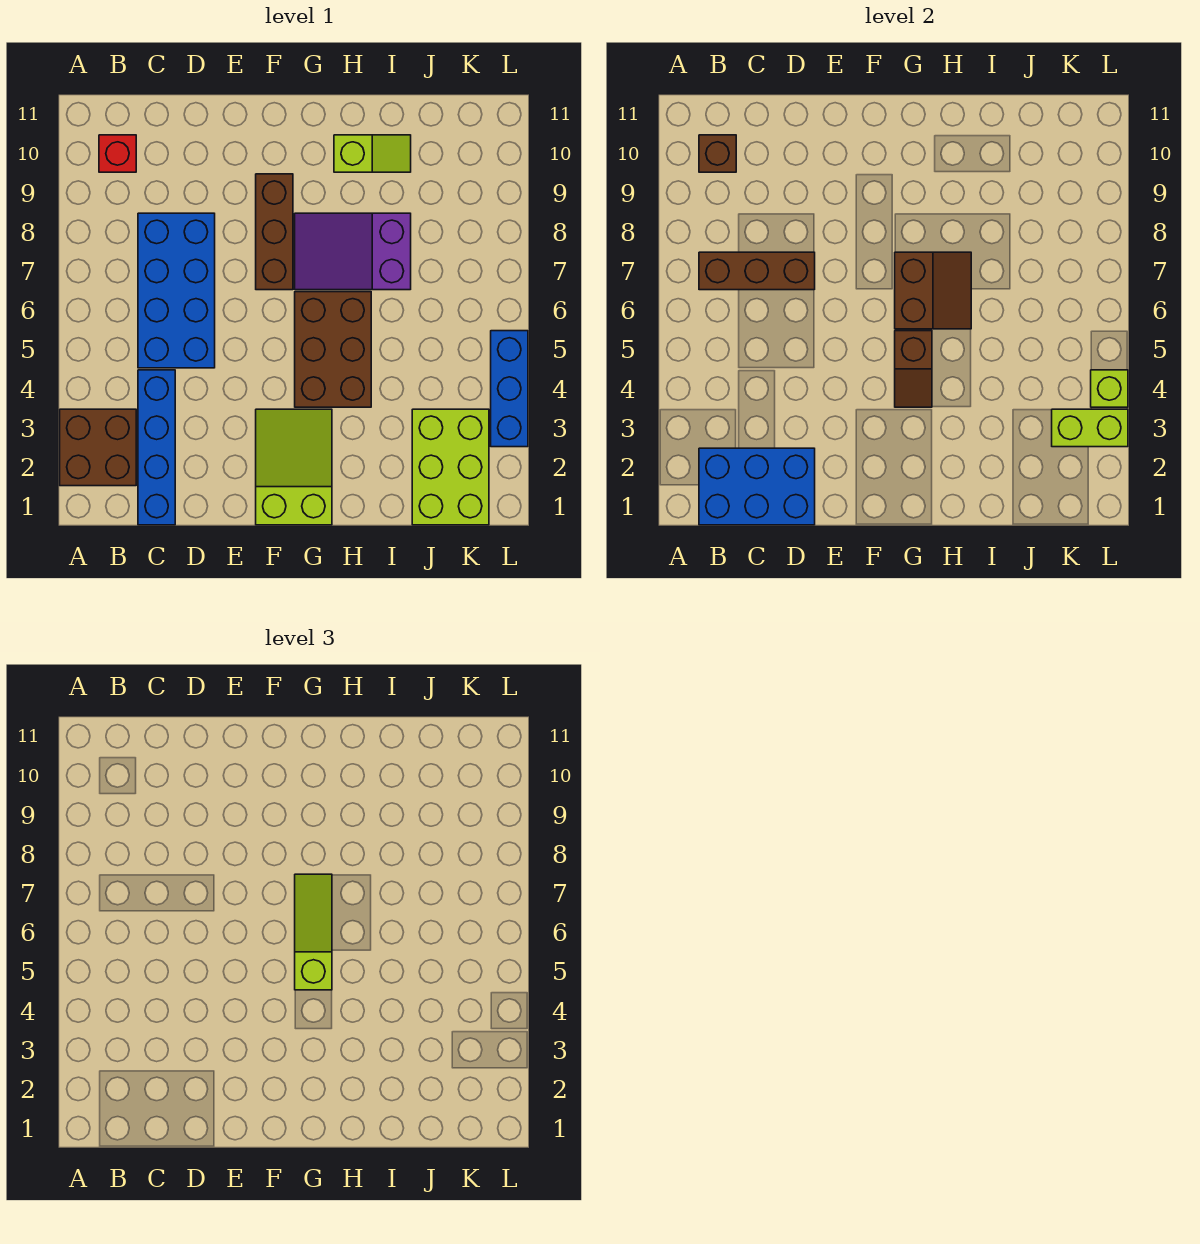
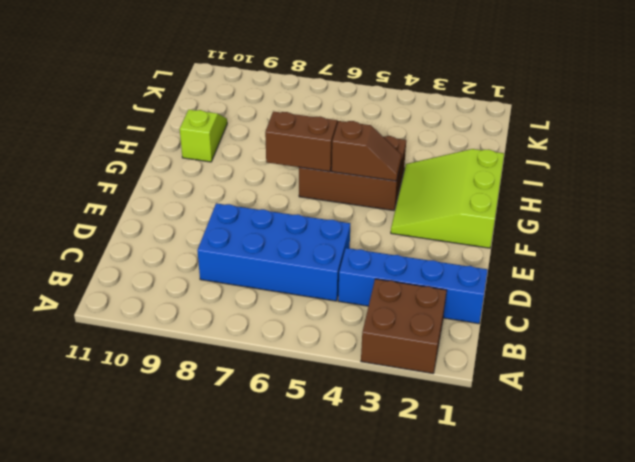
lime slope F1:H3 level 1 top 1 -> lime slope F1:G3 level 1 top 1
none -> red brick B10 level 1
none -> brown brick F7:F9 level 1
none -> purple slope G7:I8 level 1 top I

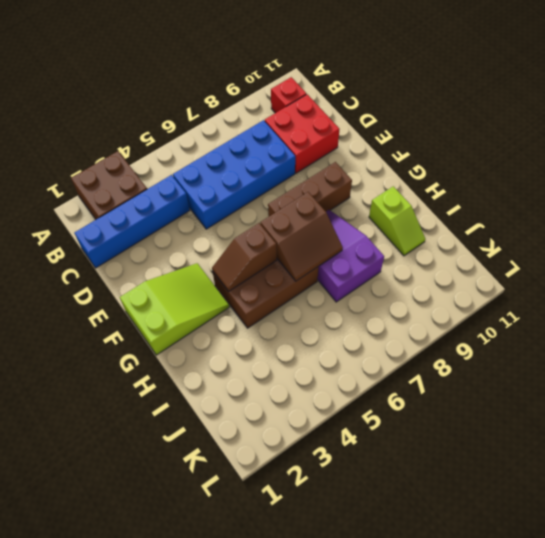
red brick C9:D10 level 1 -> none
none -> lime brick J1:K3 level 1
none -> blue brick L3:L5 level 1
none -> blue brick B1:D2 level 2

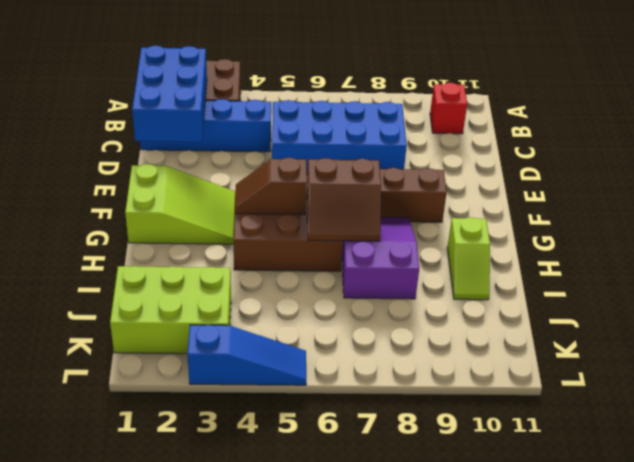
blue slope L3:L5 level 1 top 3 -> blue brick L3:L5 level 1
none -> brown brick B7:D7 level 2
none -> brown brick B10 level 2
none -> lime brick K3:L3 level 2

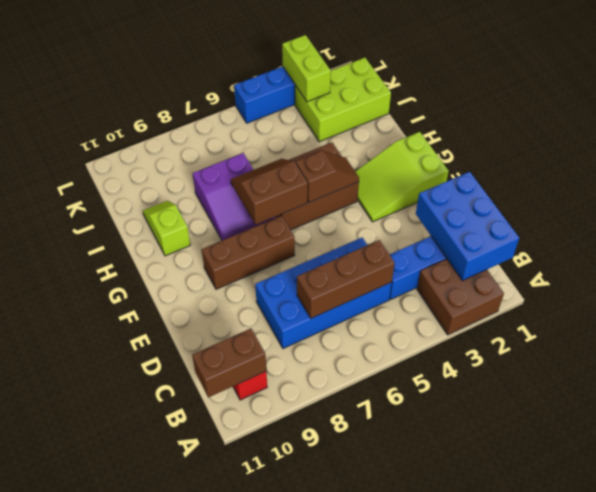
brown brick B10:B11 level 2 -> brown brick B10 level 2
brown brick C5:C7 level 2 -> brown brick B7:D7 level 2
none -> lime brick L4 level 2
none -> lime slope G5:G7 level 3 top 5

